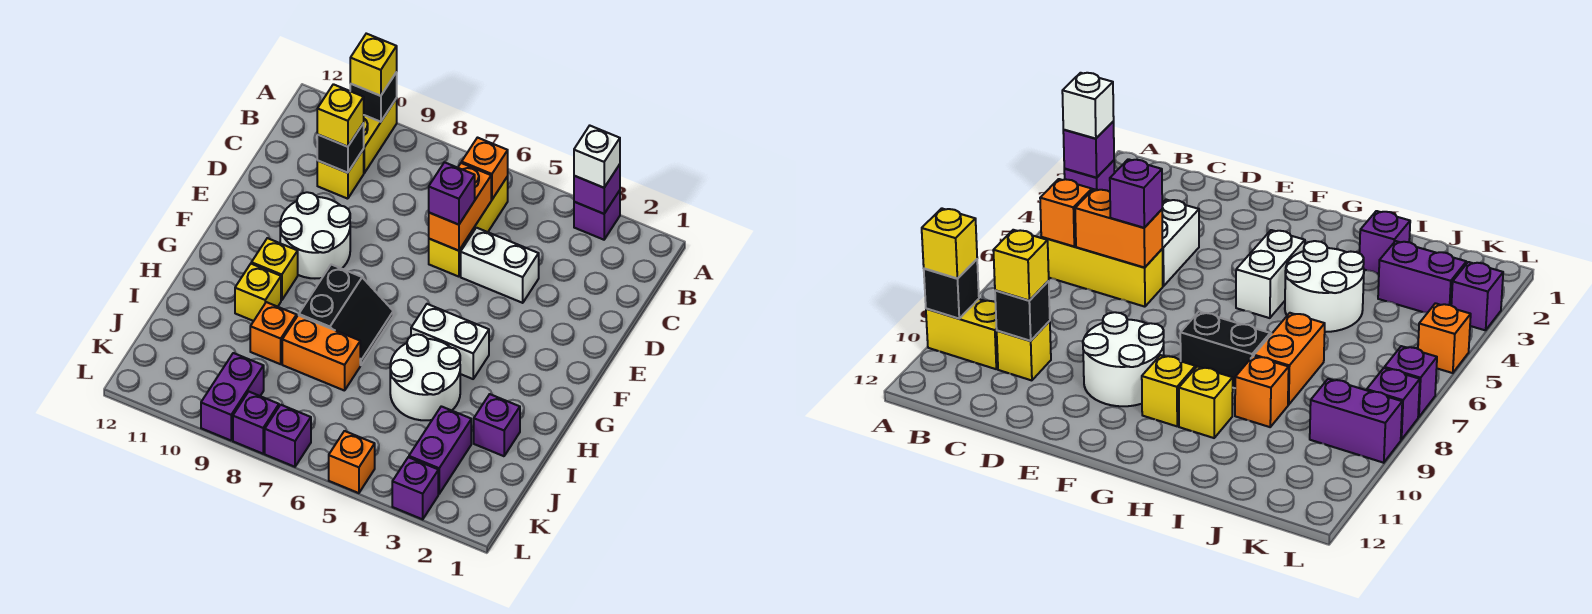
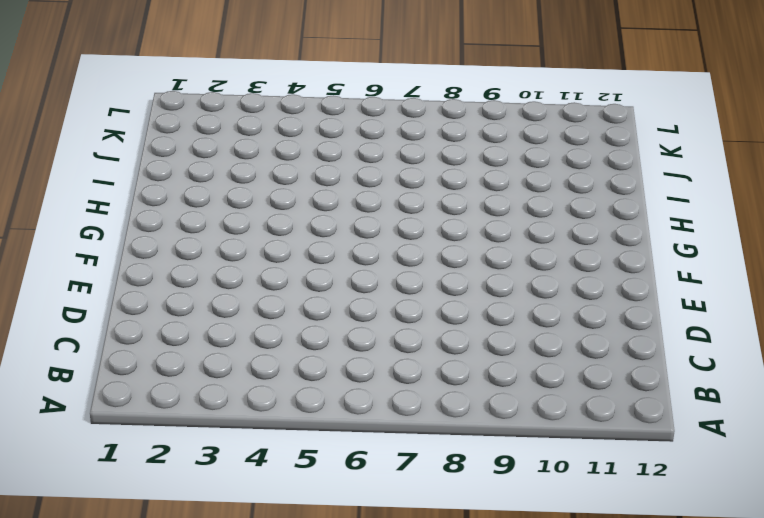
none -> purple brick A3 level 1
none -> yellow brick A10:B10 level 1
none -> yellow brick B6:D6 level 1

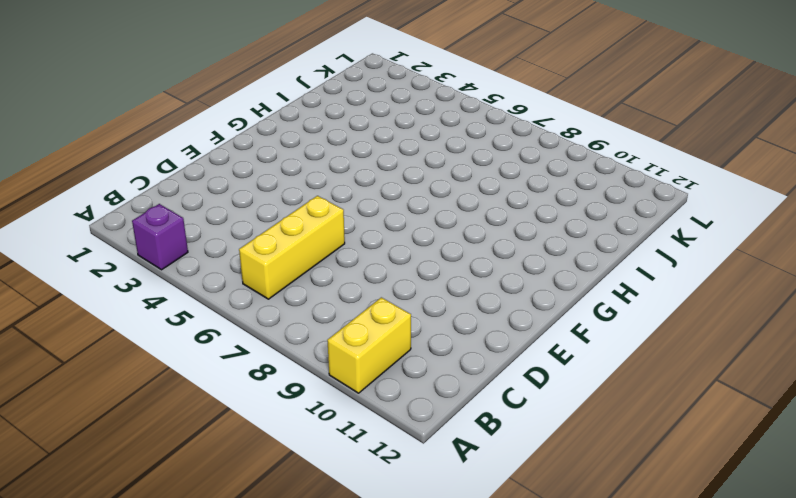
none -> yellow brick C10 level 1
none -> white brick D4:D5 level 1
none -> white round brick E9:F10 level 1

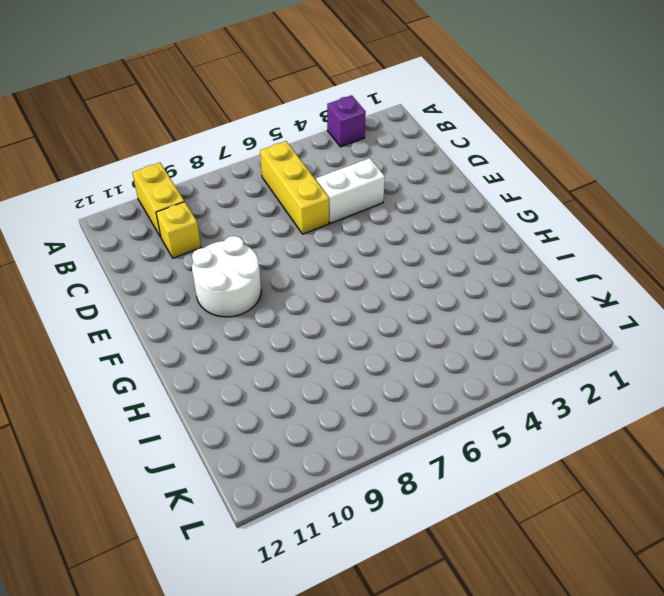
none -> white brick G4:G5 level 1
none -> black slope G7:H8 level 1 top 8
none -> yellow brick G10 level 1

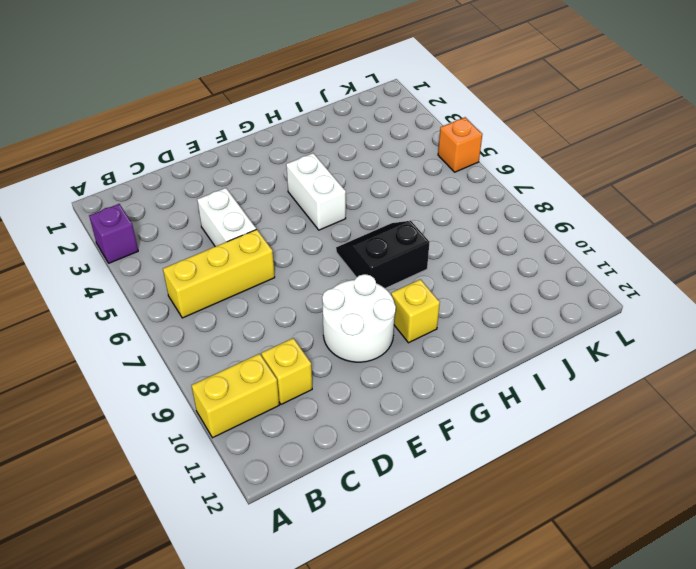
none -> white round brick H4:I5 level 1
none -> yellow brick H10 level 1
none -> purple brick I2 level 1

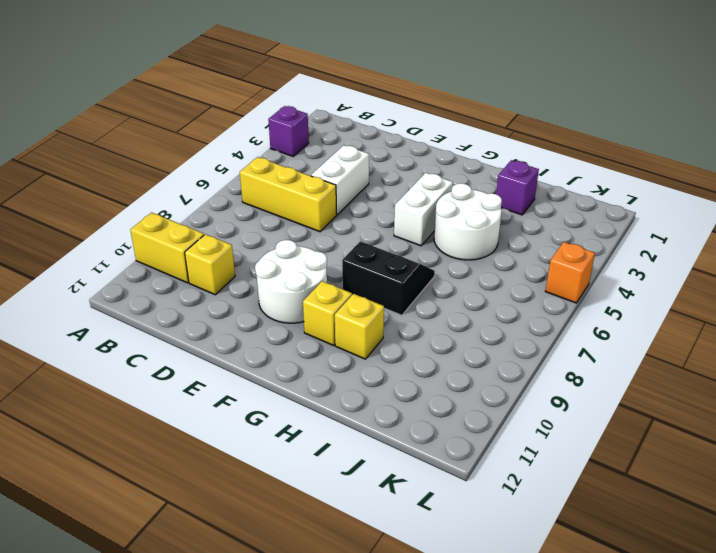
none -> orange brick I7:I8 level 1
none -> orange brick I9 level 1
none -> purple brick J3:K3 level 1

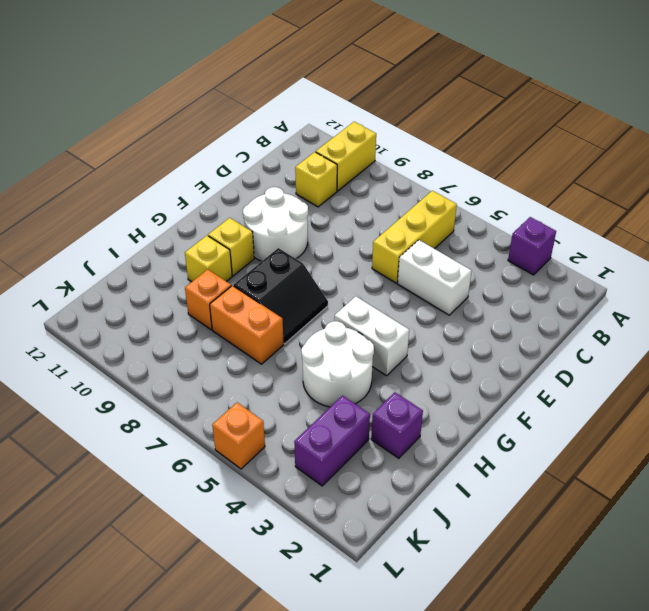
none -> purple brick K9:L9 level 1
none -> purple brick L3 level 1
none -> purple brick L7 level 1

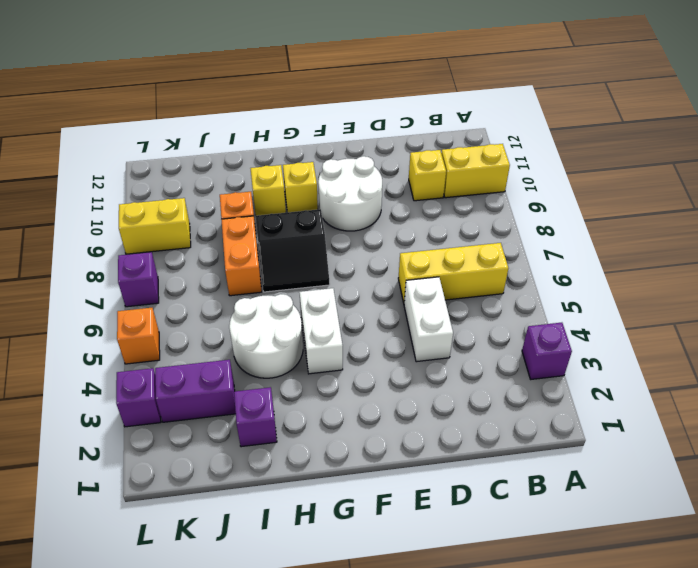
yellow brick K9:L9 level 1 -> purple brick K9:L9 level 1
none -> purple brick L8 level 1
none -> purple brick A3 level 2
none -> black brick A10 level 2

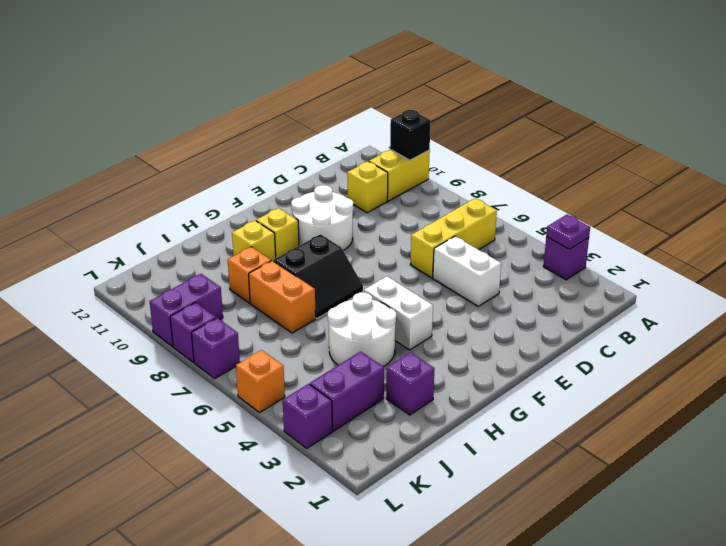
purple plate A3 level 2 -> purple brick A3 level 2
none -> orange brick B6 level 2
none -> orange brick C6:D6 level 2
none -> black brick C10 level 2

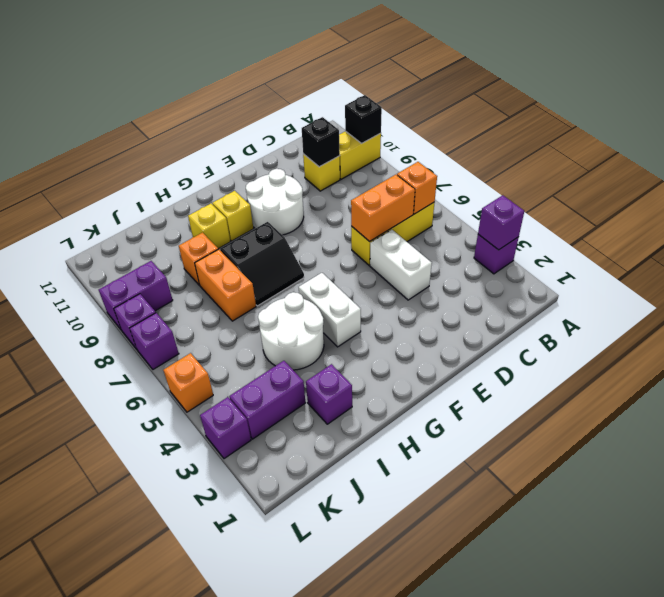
none -> white brick A3 level 3
none -> yellow brick A10 level 3
none -> yellow brick C10 level 3

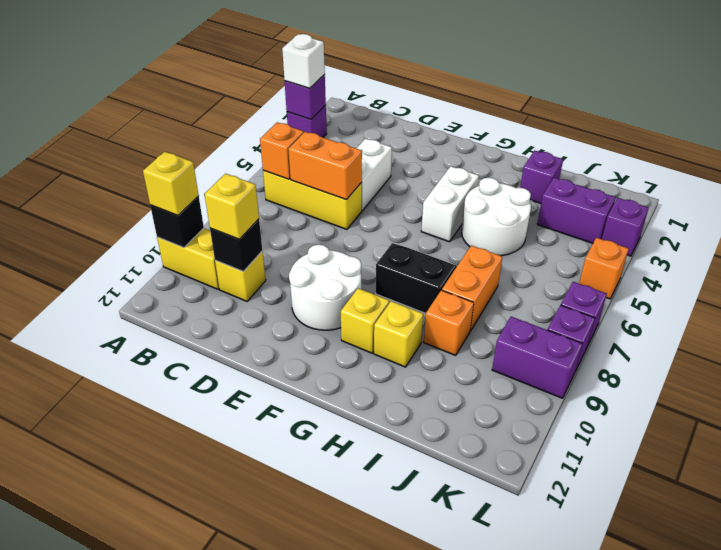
none -> purple brick D6 level 3

